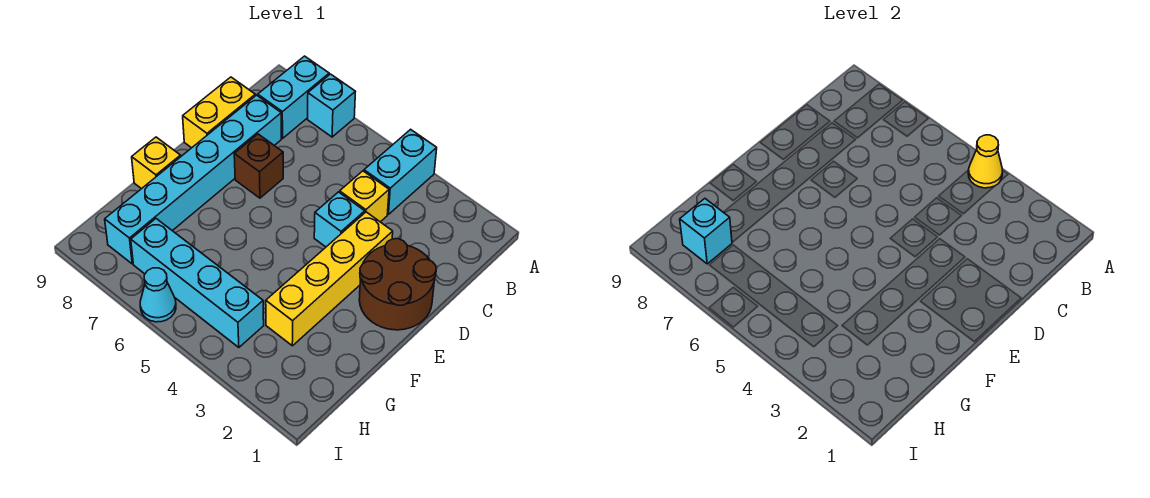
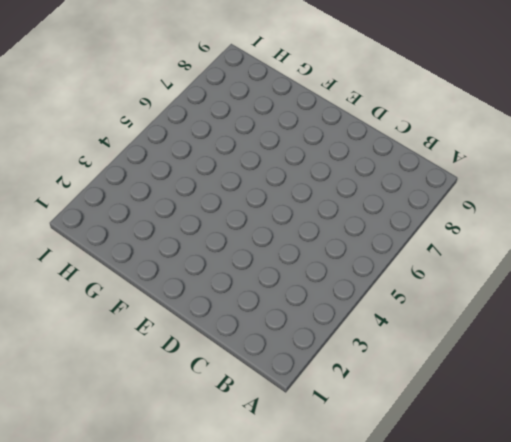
none -> cyan brick A4:B4 level 1
none -> cyan brick A7 level 1
none -> cyan brick A8:B8 level 1

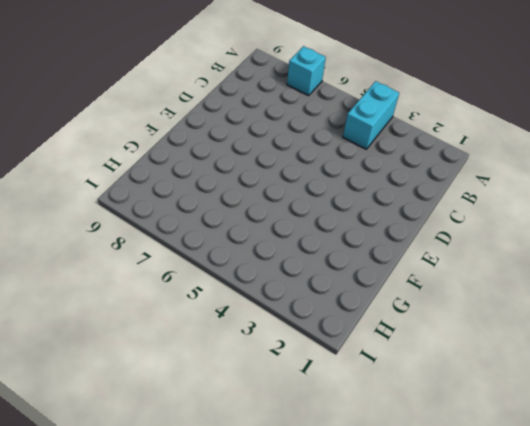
none -> cyan brick A8:B8 level 1
none -> yellow brick C4 level 1
none -> cyan brick C8:H8 level 1

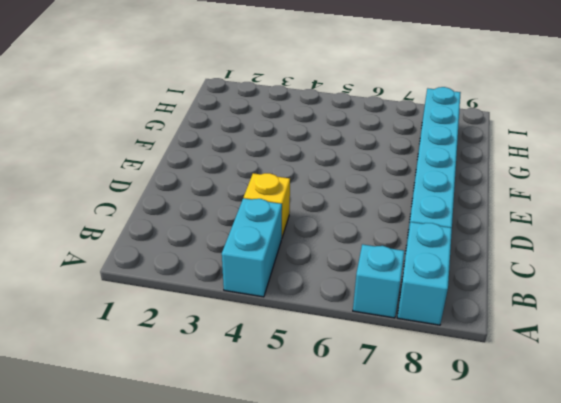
none -> yellow brick C9:D9 level 1
none -> brown round brick D1:E2 level 1
none -> yellow brick D3:G3 level 1

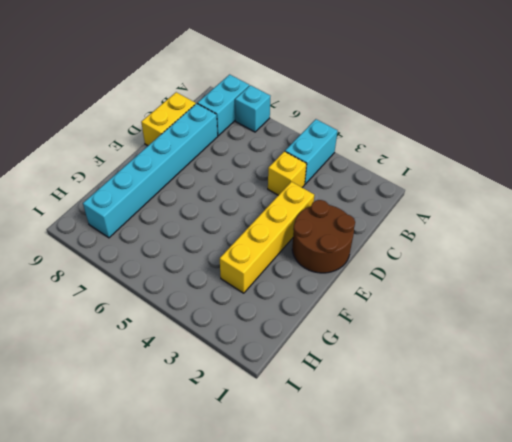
none -> cyan brick D4 level 1
none -> brown brick D7 level 1
none -> yellow brick F9 level 1

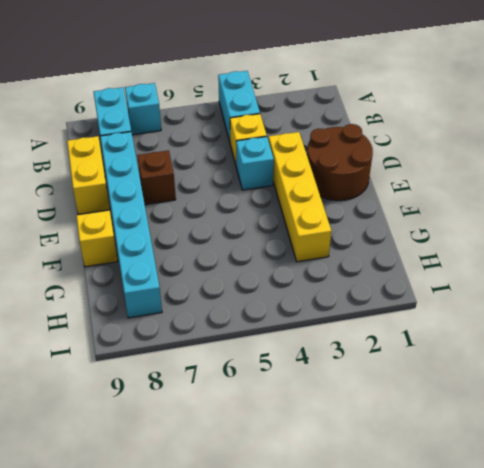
none -> cyan brick H4:H7 level 1
none -> cyan cone I6 level 1
none -> yellow cone A4 level 2

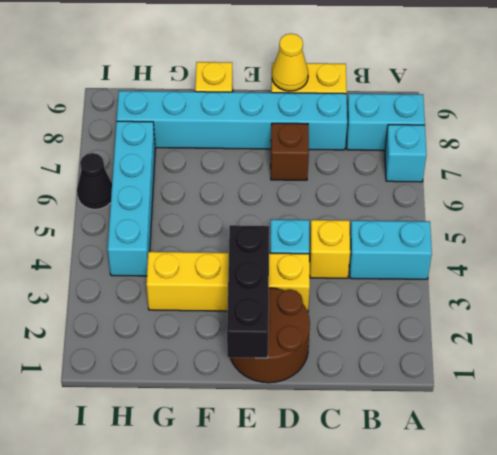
yellow cone D9 level 2 -> yellow cone A4 level 2
black brick E1:E3 level 2 -> none
black cone I6 level 1 -> cyan cone I6 level 1
none -> cyan brick H8 level 2

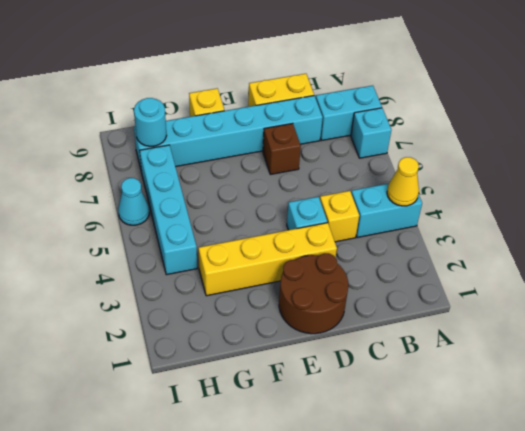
cyan round brick H8 level 2 -> cyan brick H8 level 2

